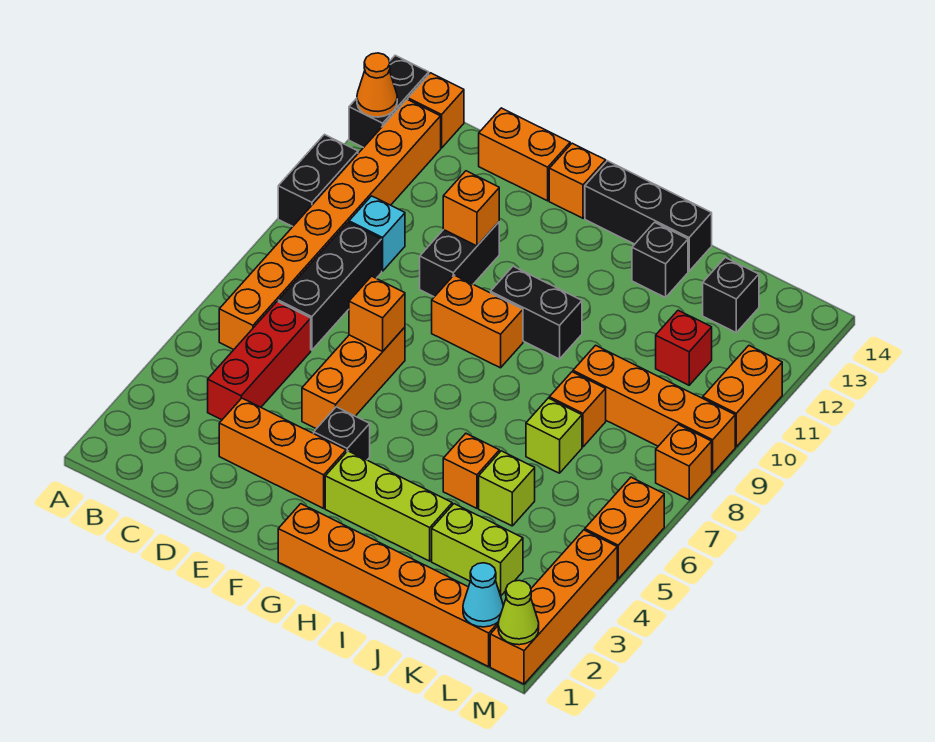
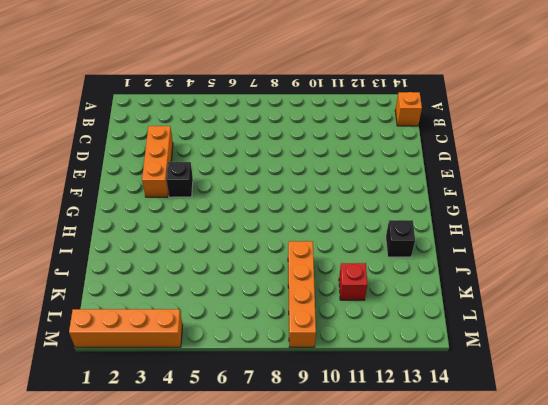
none -> black brick A10:A11 level 1
none -> black brick A13:A14 level 1
none -> orange brick B6:B13 level 1
none -> red brick C4:C6 level 1

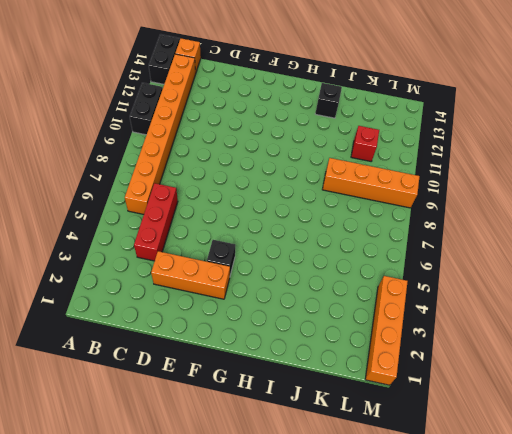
none -> black brick C7:C9 level 1
none -> cyan brick C10 level 1
none -> orange brick D14:E14 level 1
none -> orange brick E5:E7 level 1

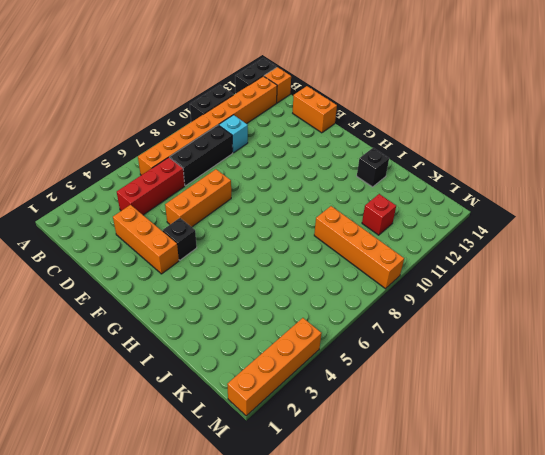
none -> black brick E10:E11 level 1
none -> orange brick F9:G9 level 1
none -> orange brick F14 level 1
none -> orange brick G1:L1 level 1

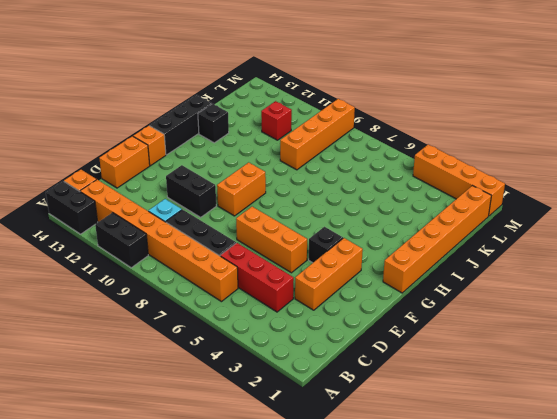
none -> lime brick G3:I3 level 1
none -> black brick G10:H10 level 1
none -> orange brick I5 level 1
none -> lime brick J3:K3 level 1

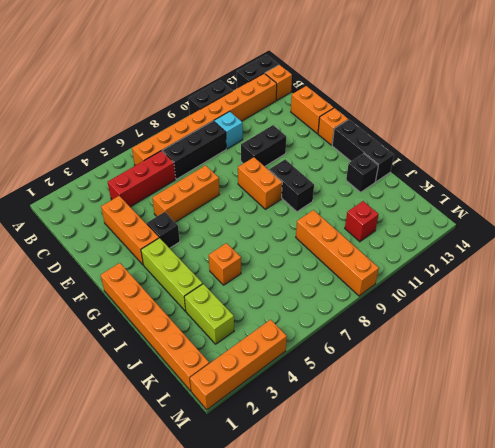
none -> lime brick J5 level 1
none -> lime brick J7 level 1
none -> orange brick J8 level 1
none -> black brick K13 level 1

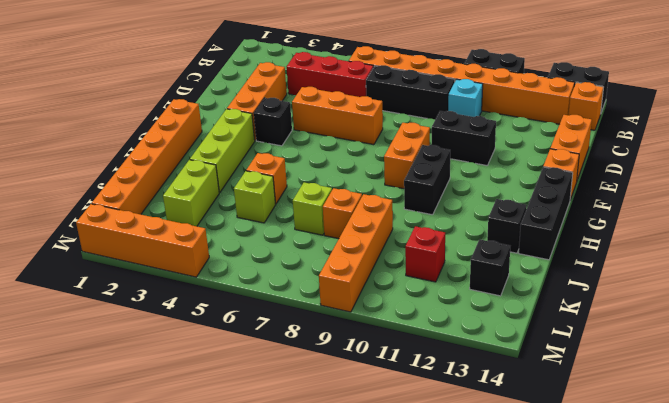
none -> orange brick M5:M6 level 1
none -> orange brick M8 level 1
none -> orange brick M10:M11 level 1
none -> orange cone A13 level 2

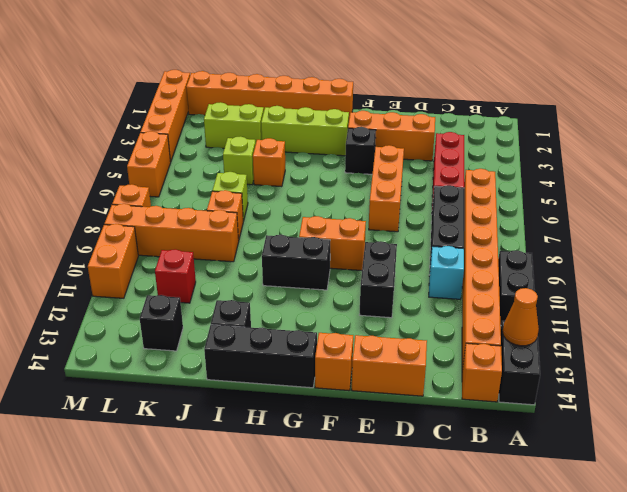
none -> orange brick E7 level 2
none -> orange brick E11 level 2
none -> cyan cone L1 level 2
none -> lime cone M1 level 2

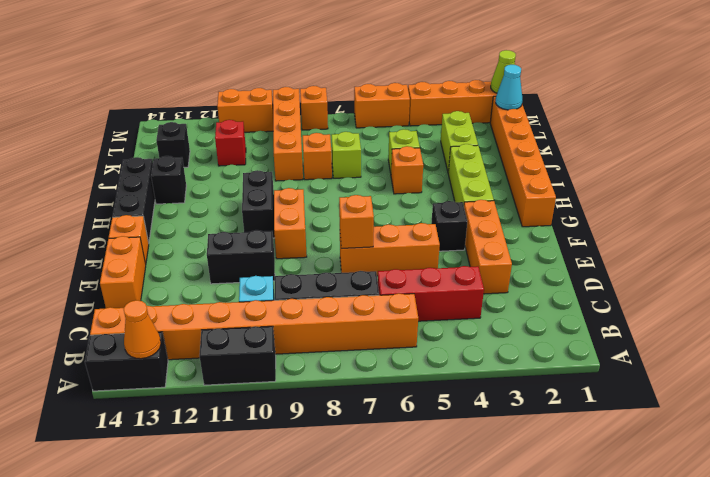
none -> orange brick E11 level 2

